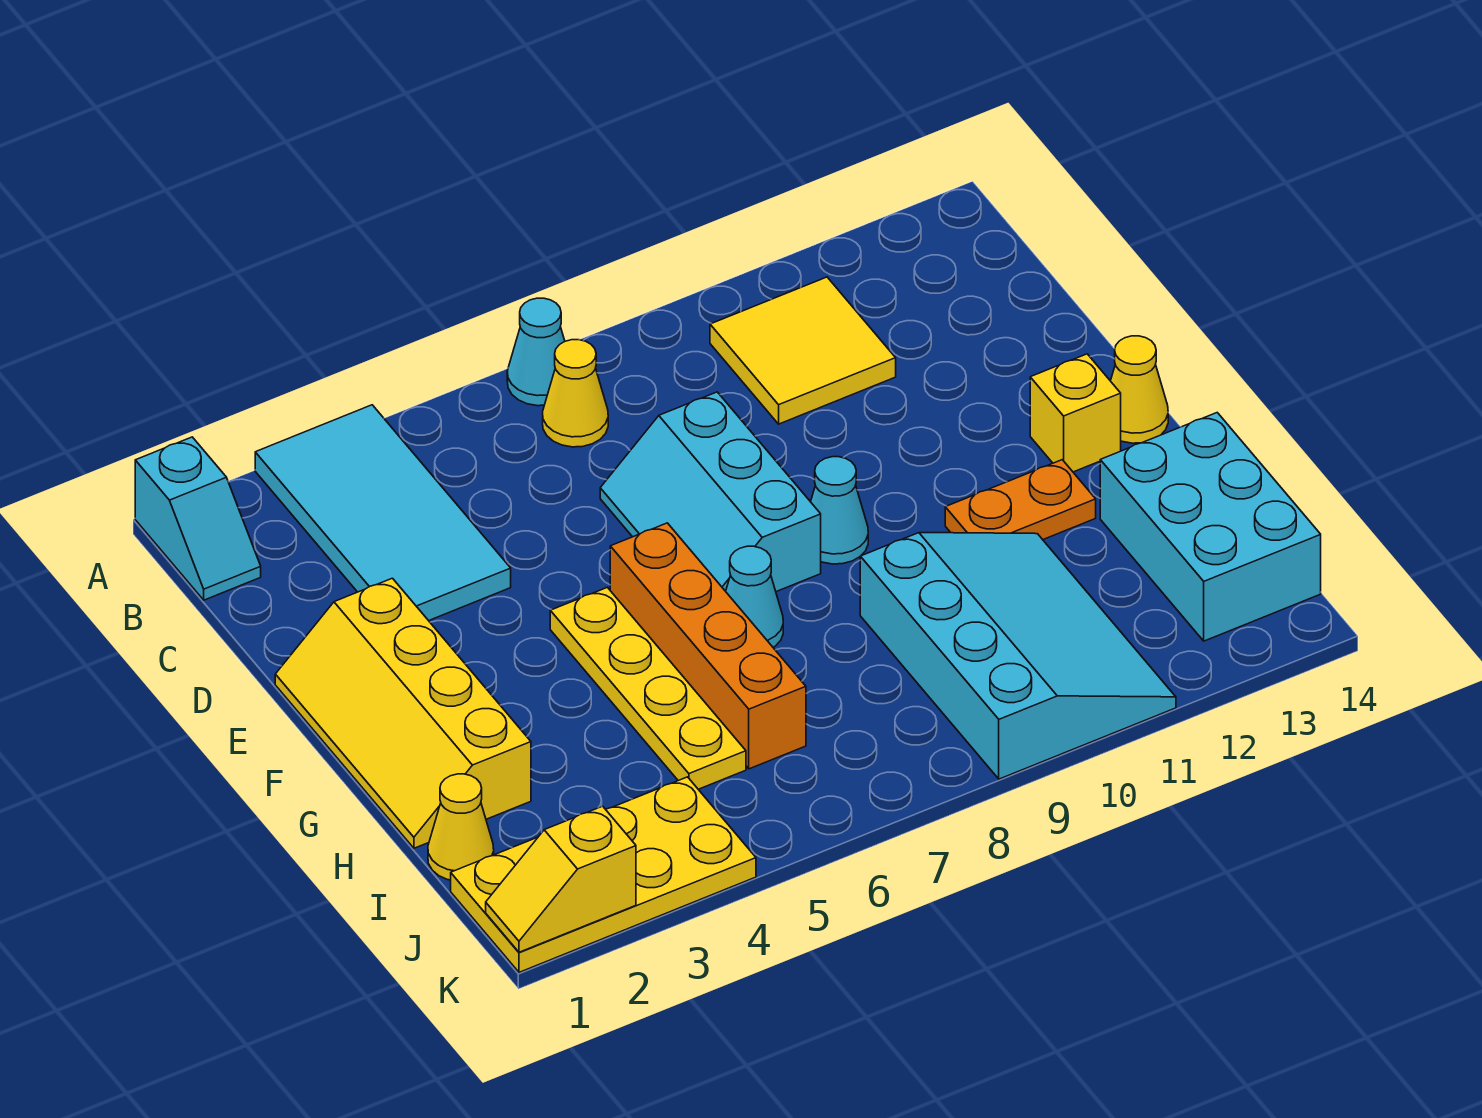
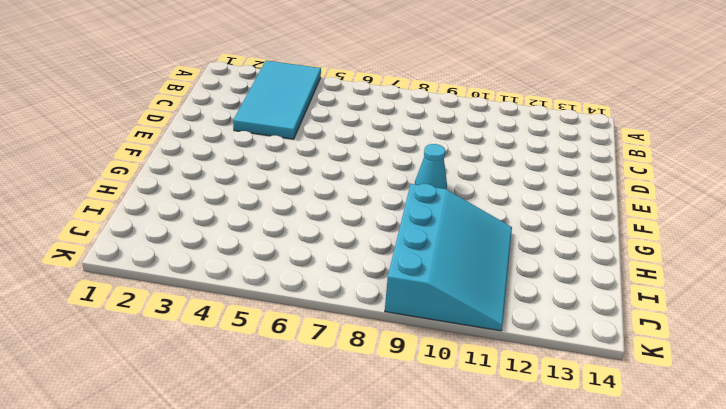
none -> cyan slope A1:B1 level 1 top A
none -> cyan cone A7 level 1
none -> yellow cone B7 level 1

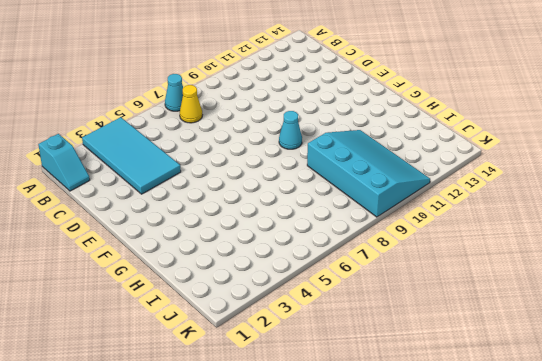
none -> yellow tile B10:C11 level 1
none -> cyan slope D7:F8 level 1 top 8
none -> yellow slope E1:H2 level 1 top 2

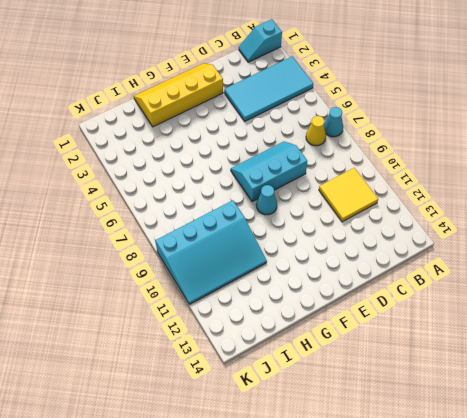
none -> yellow plate F5:I5 level 1
none -> orange brick F6:I6 level 1
none -> yellow brick F13 level 1

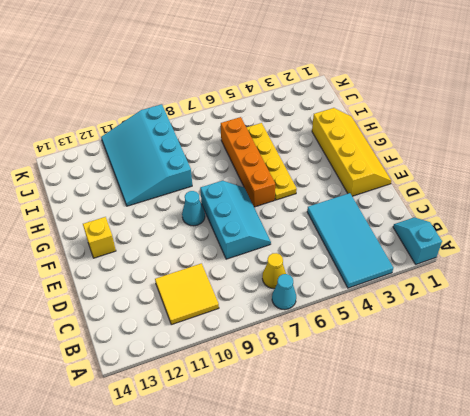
none -> yellow cone F14 level 1
none -> cyan cone G7 level 1
none -> orange plate G11:G12 level 1

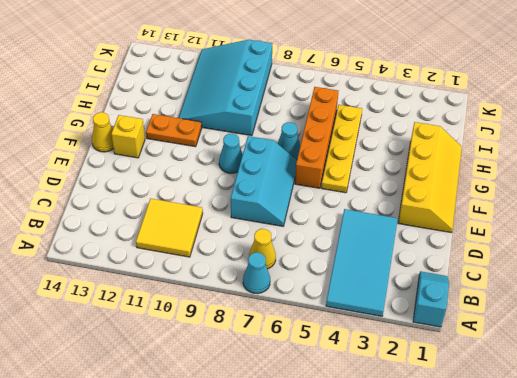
none -> cyan brick H13:J14 level 1
none -> yellow cone I1 level 1
none -> yellow plate J1:K4 level 1

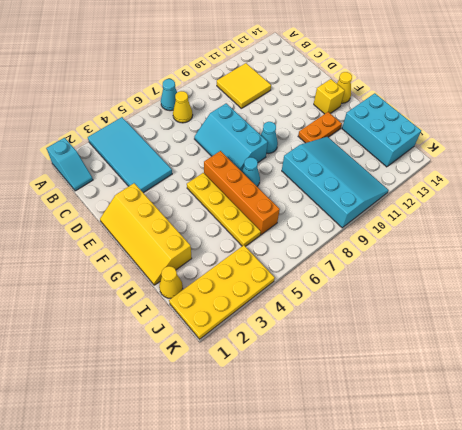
none -> yellow slope K1:K2 level 2 top 2

